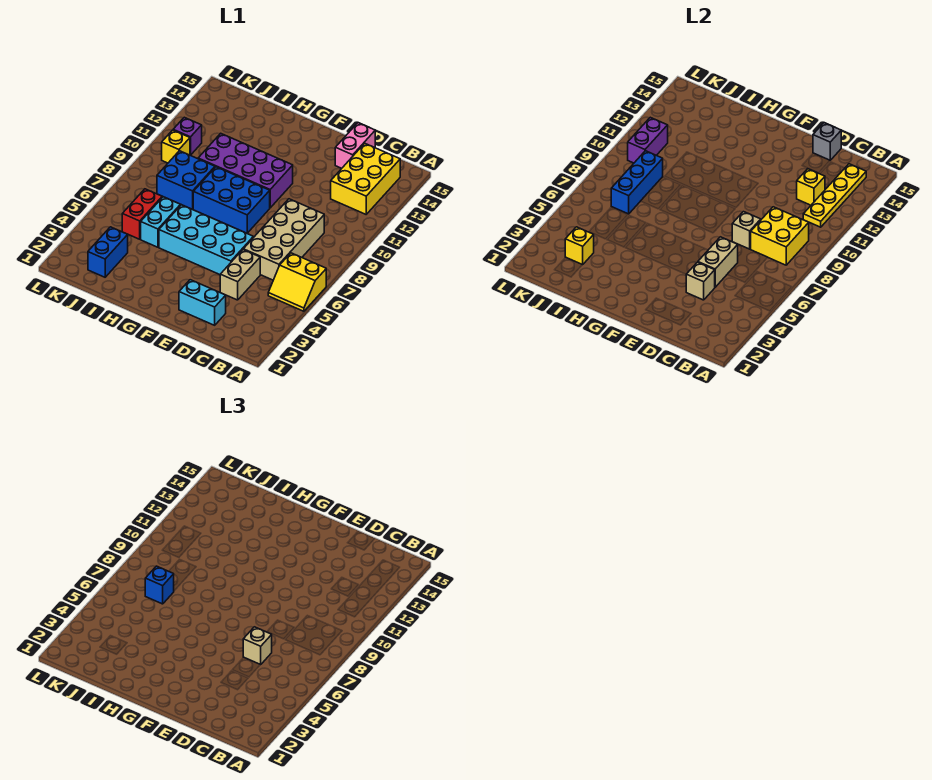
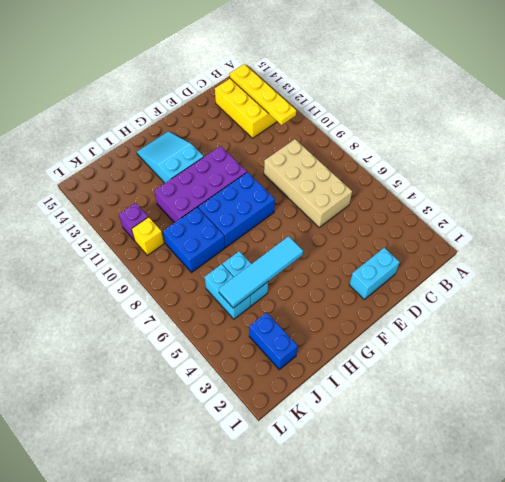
cyan tile G5:J5 level 2 -> none
cyan slope G12:H14 level 1 top 12 -> none
cyan brick J5:J6 level 1 -> red brick J5:J6 level 1
none -> yellow slope A5:B6 level 1 top 6
none -> tan brick D4:D5 level 1
none -> pink brick D14:D15 level 1

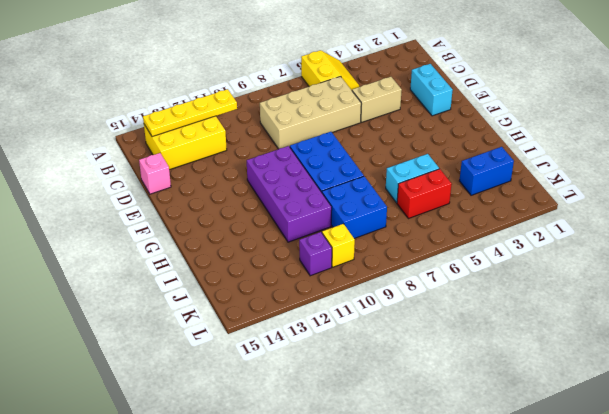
pink brick D15 level 1 -> pink brick D14:D15 level 1
none -> cyan brick E5:H6 level 1
none -> yellow brick B8:C9 level 2
none -> yellow brick C12 level 2

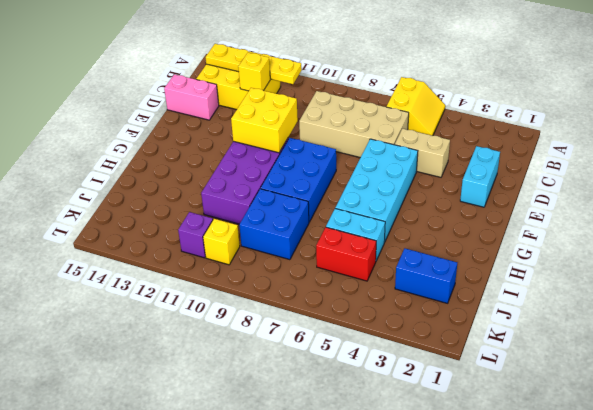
yellow brick E10:F11 level 2 -> yellow brick B8:C9 level 2
none -> tan brick D4 level 2
none -> tan brick D5:D6 level 2
none -> tan brick D8 level 2

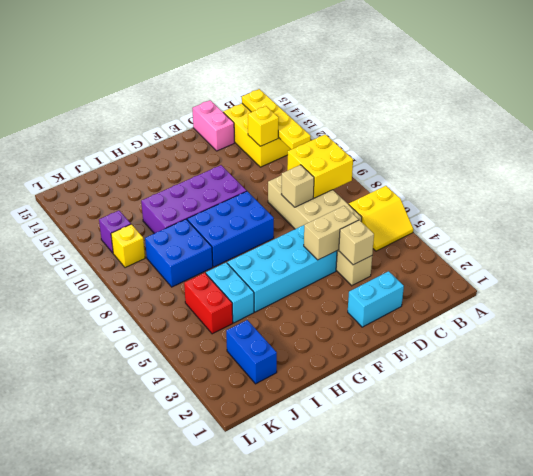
tan brick D5:E5 level 2 -> tan brick D5:D6 level 2
none -> grey brick D15 level 2
none -> yellow brick J3 level 2
none -> blue brick J7:J9 level 2

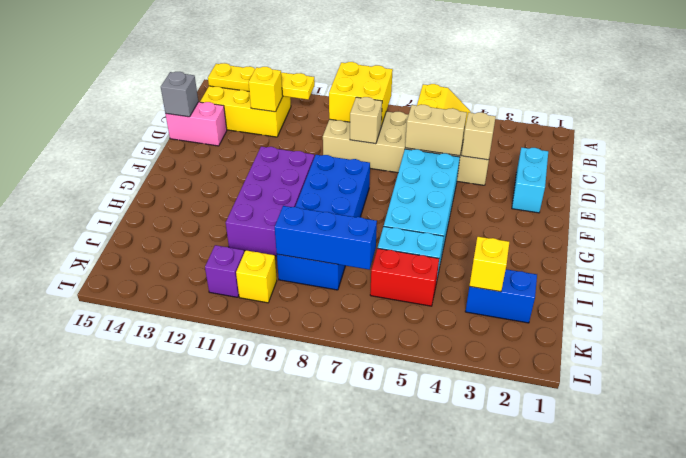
none -> purple brick K10:K11 level 2
none -> tan brick D6 level 3
none -> blue brick J7 level 3

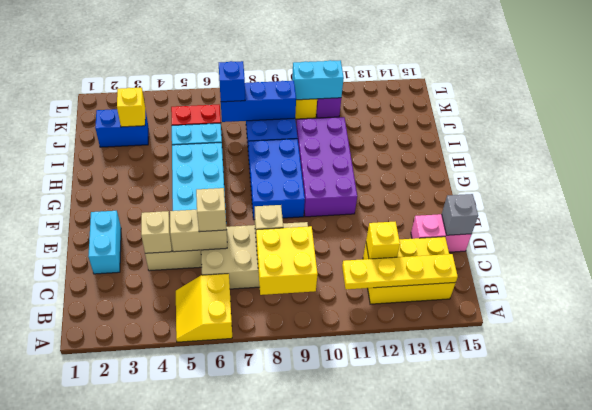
cyan brick K10:K11 level 2 -> purple brick K10:K11 level 2

